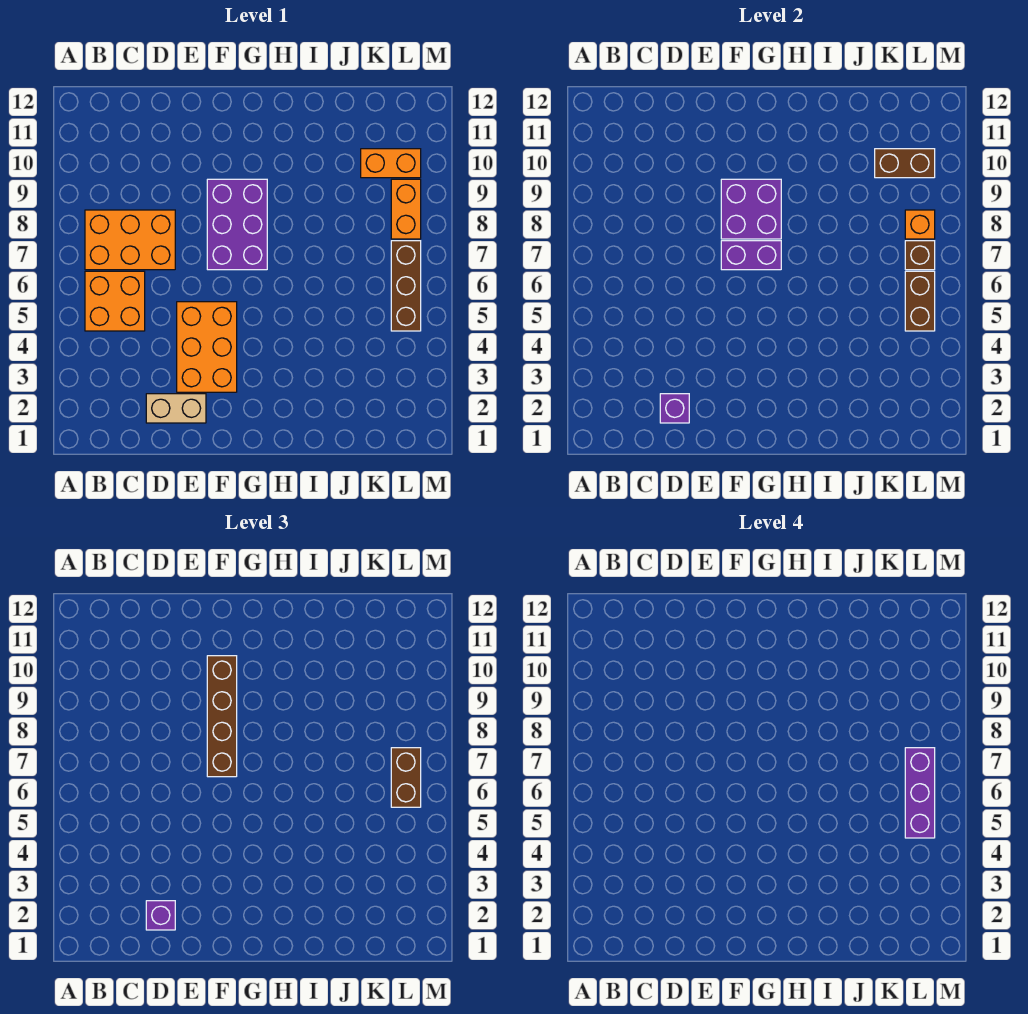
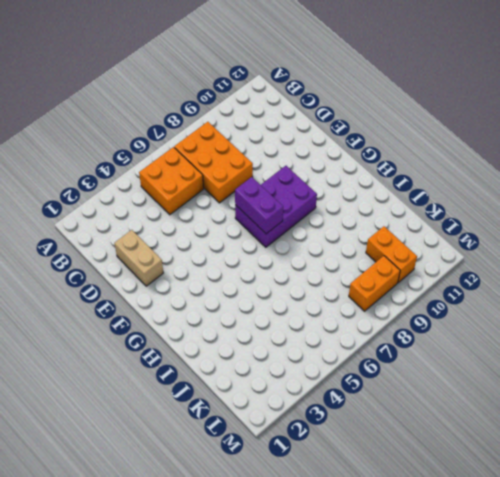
none -> orange brick E3:F5 level 1
none -> brown brick L5:L7 level 1
none -> purple brick D2 level 2

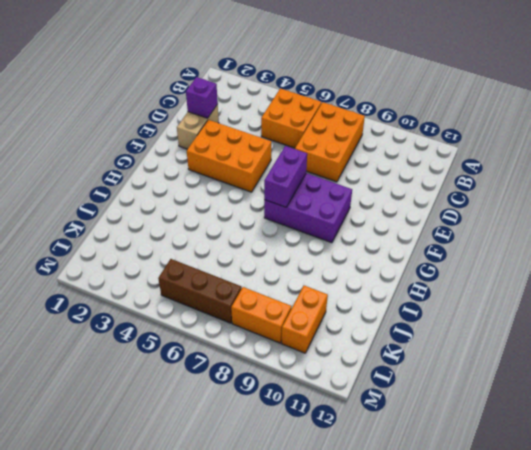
none -> purple brick F8:G9 level 2
none -> brown brick K10:L10 level 2
none -> brown brick L5:L6 level 2

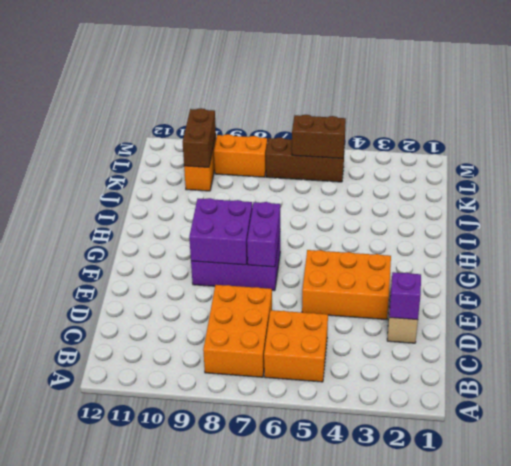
none -> brown brick L7 level 2
none -> orange brick L8 level 2
none -> purple brick D2 level 3

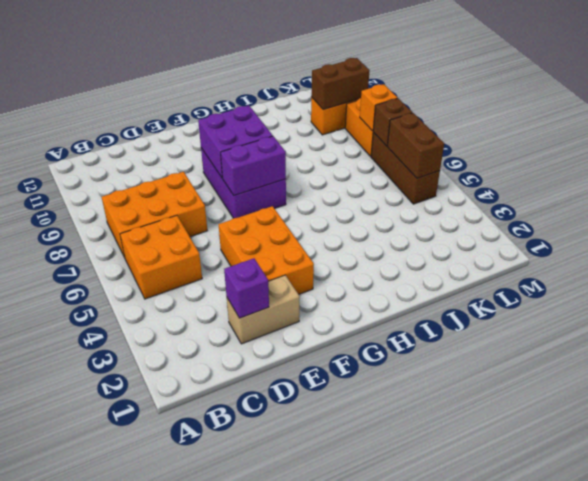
none -> purple brick D2 level 3
none -> brown brick F7:F10 level 3
none -> brown brick L6:L7 level 3

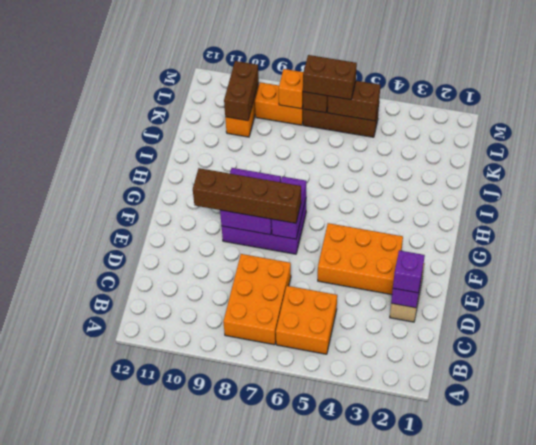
none -> purple brick L5:L7 level 4

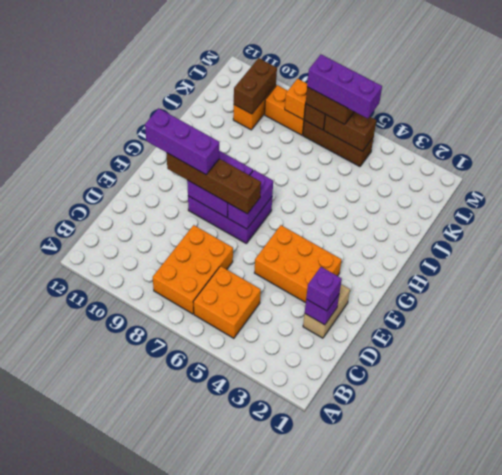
purple brick F9:F11 level 4 -> none

